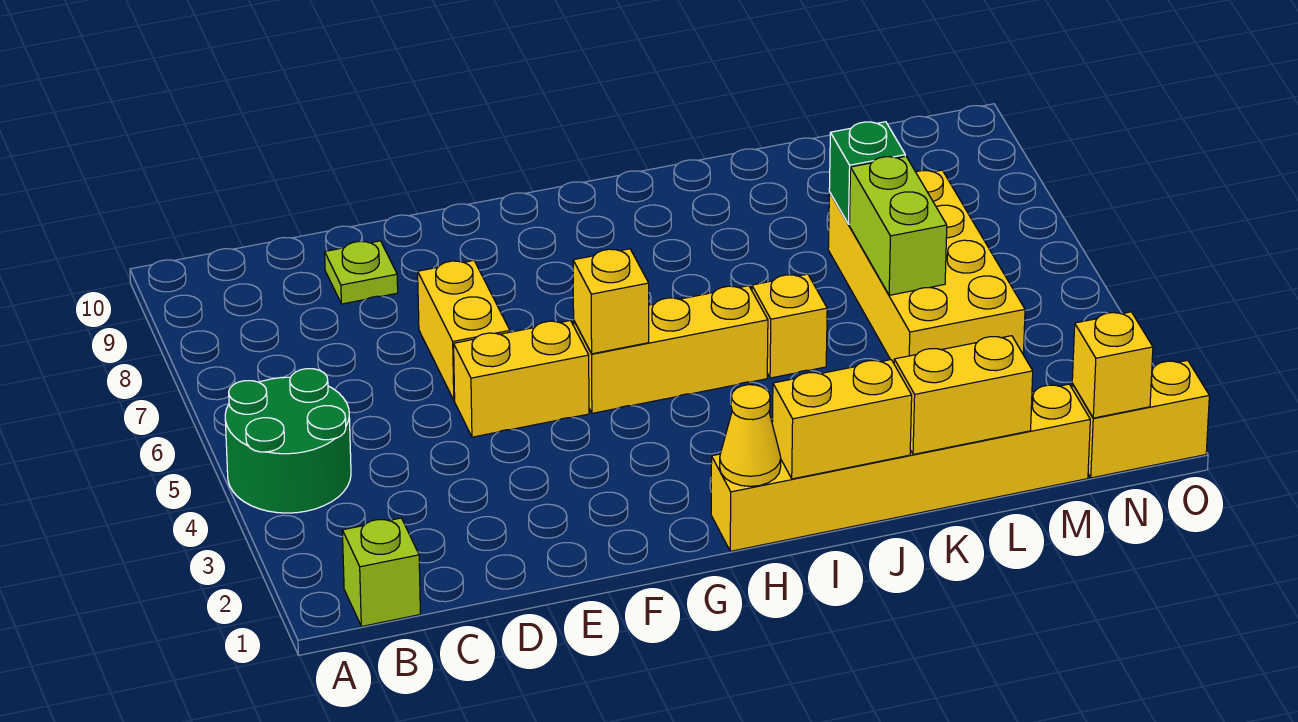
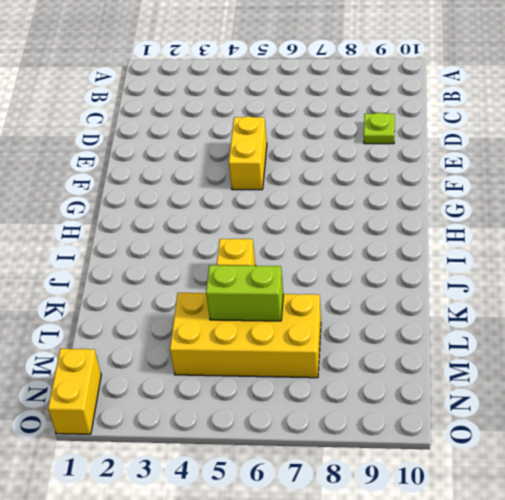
none -> green round brick A4:B5 level 1
none -> lime brick B1 level 1
none -> yellow brick E6:E7 level 1

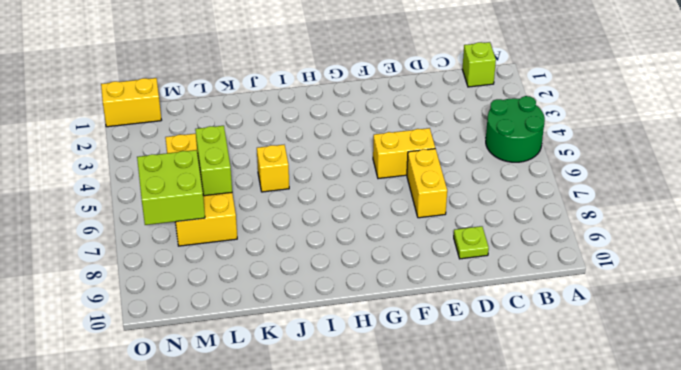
lime brick M6:N7 level 2 -> none
none -> yellow brick G5:I5 level 1
none -> yellow brick H1:M1 level 1
none -> yellow brick G5 level 2

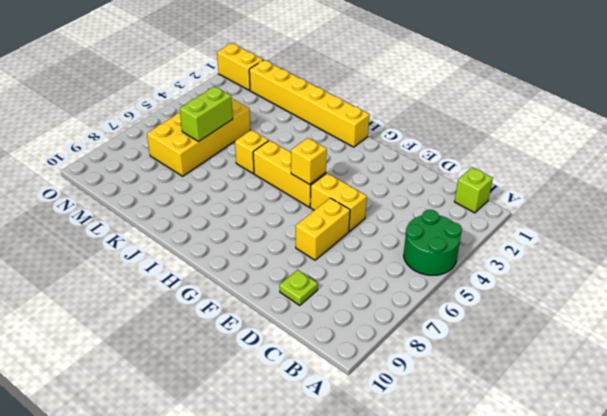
none -> yellow cone H1 level 2
none -> yellow brick I1:J1 level 2
none -> yellow brick K1:L1 level 2

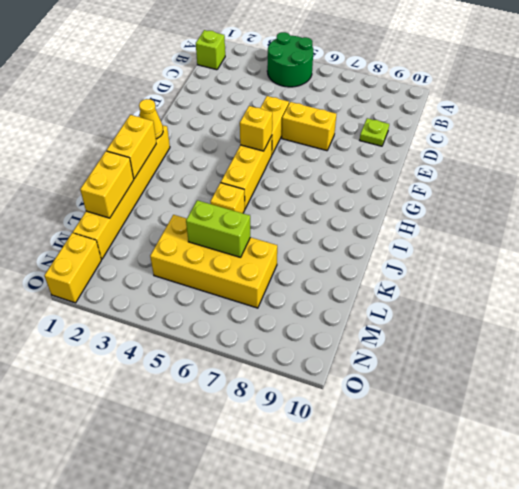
none -> green brick L7 level 2
none -> yellow brick N1 level 2

